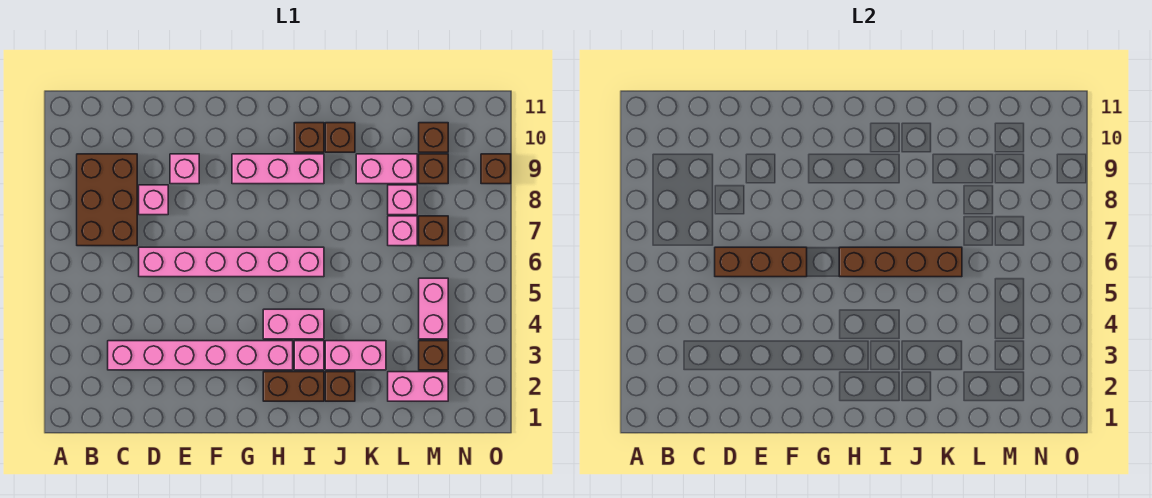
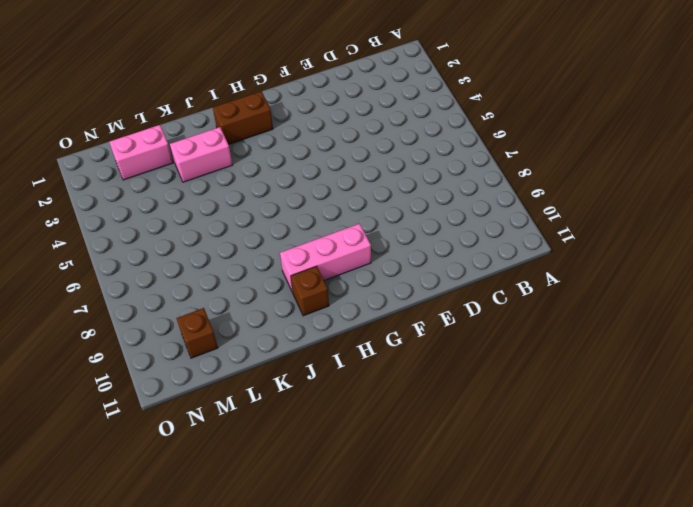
none -> brown brick B7:C9 level 1
none -> pink brick C3:H3 level 1
none -> pink brick D6:I6 level 1

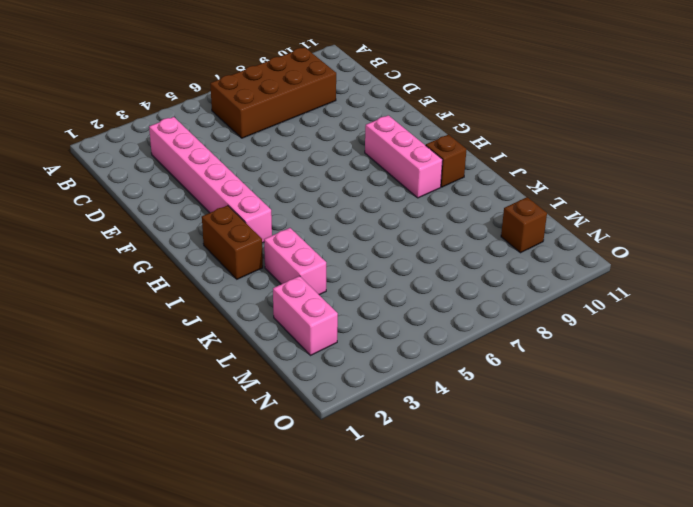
brown brick B6:C9 level 1 -> brown brick B7:C9 level 1
none -> pink brick D6:I6 level 1
none -> pink brick D8 level 1
none -> pink brick E9 level 1

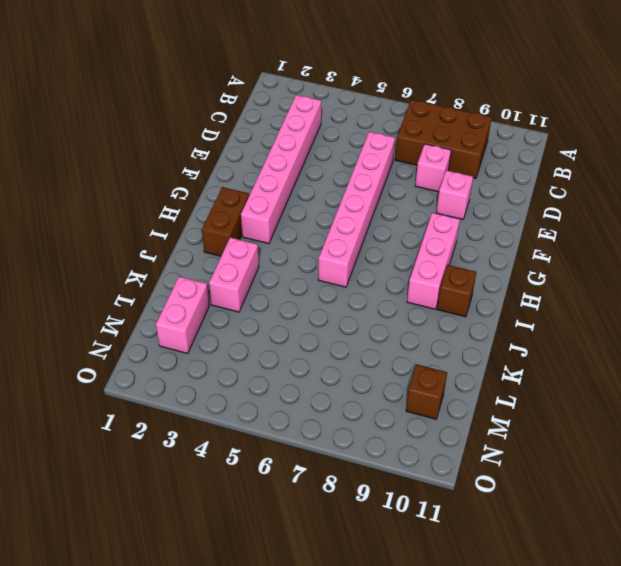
none -> pink brick H4:I4 level 1
none -> pink brick I3 level 1
none -> brown brick J2 level 1

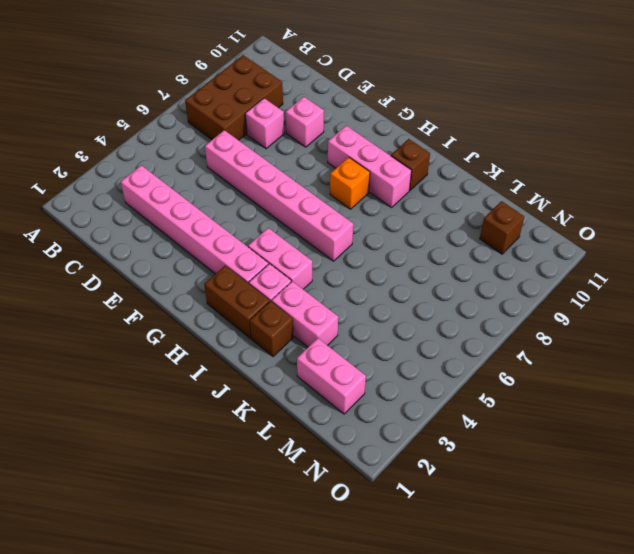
orange brick H8 level 1 -> none
none -> brown brick J10 level 1
none -> pink brick K9:L9 level 1
none -> pink brick L7 level 1

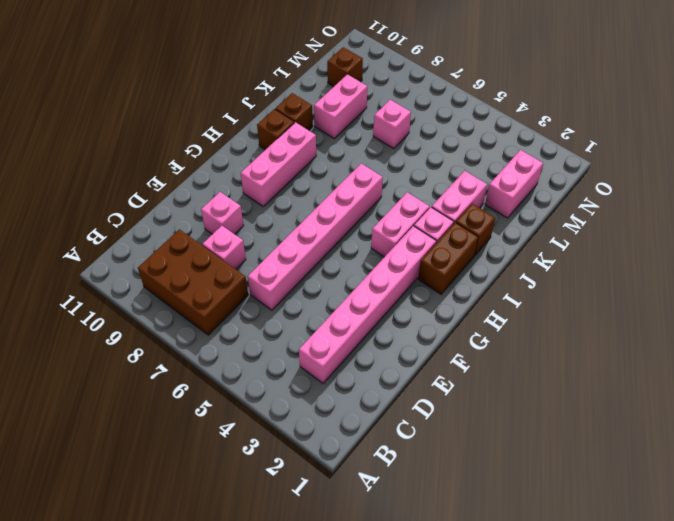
none -> pink brick L8 level 1
none -> brown brick M3 level 1
none -> pink brick M4:M5 level 1

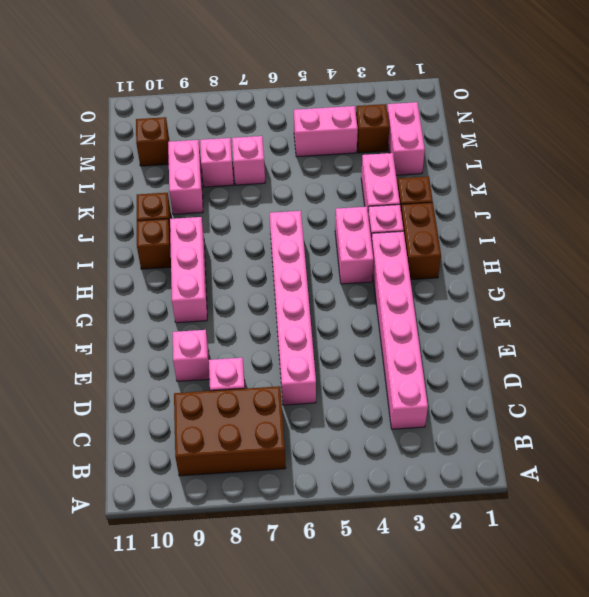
none -> brown brick M7 level 1
none -> brown brick M9 level 1
none -> brown brick O9 level 1

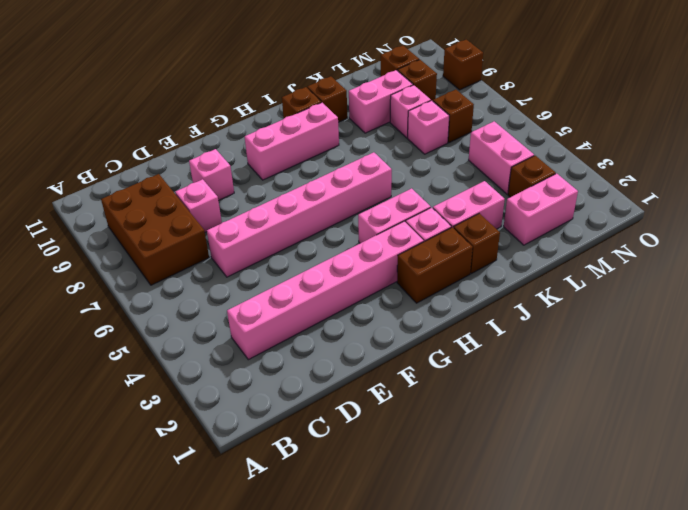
none -> brown brick D6:F6 level 2
none -> brown brick H6:K6 level 2

